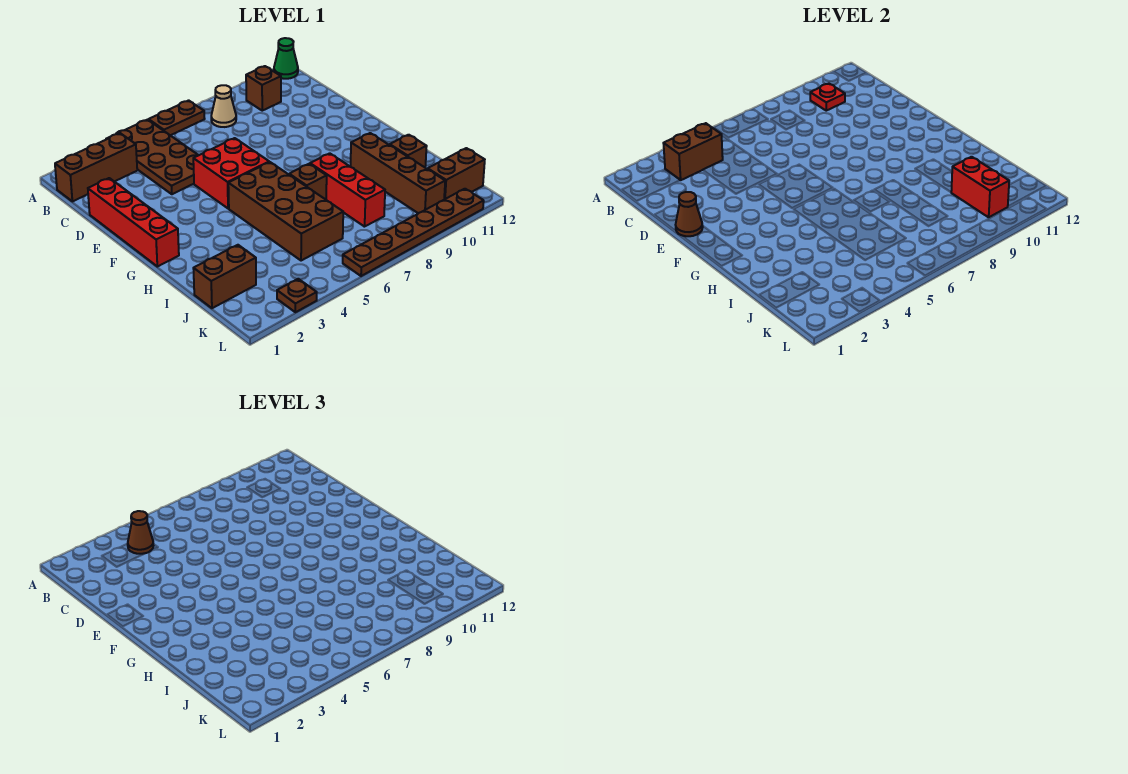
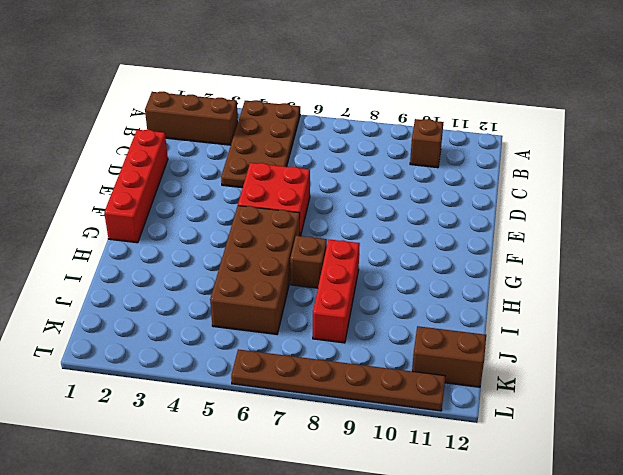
none -> brown plate A6:A7 level 1
none -> green cone A12 level 1
none -> tan cone B8 level 1

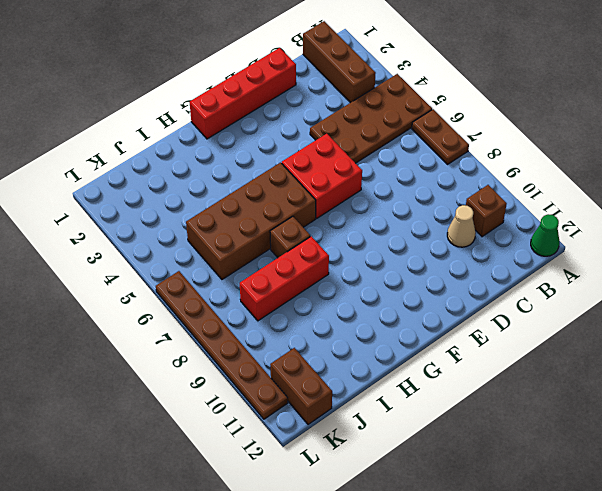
tan cone C10 level 1 -> tan cone B8 level 1
none -> brown brick H10:K10 level 1
none -> brown brick I11 level 1
none -> brown brick J1:J2 level 1

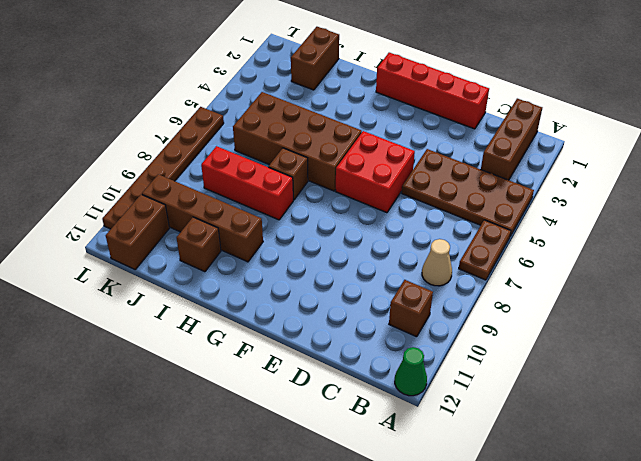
none -> brown plate L3 level 1
none -> brown brick B3:B4 level 2
none -> red plate B10 level 2

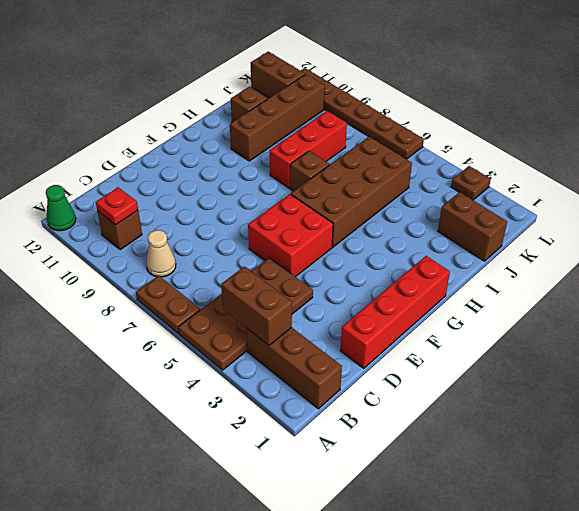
none -> brown cone E1 level 2
none -> red brick J10:K10 level 2
none -> brown cone B4 level 3

